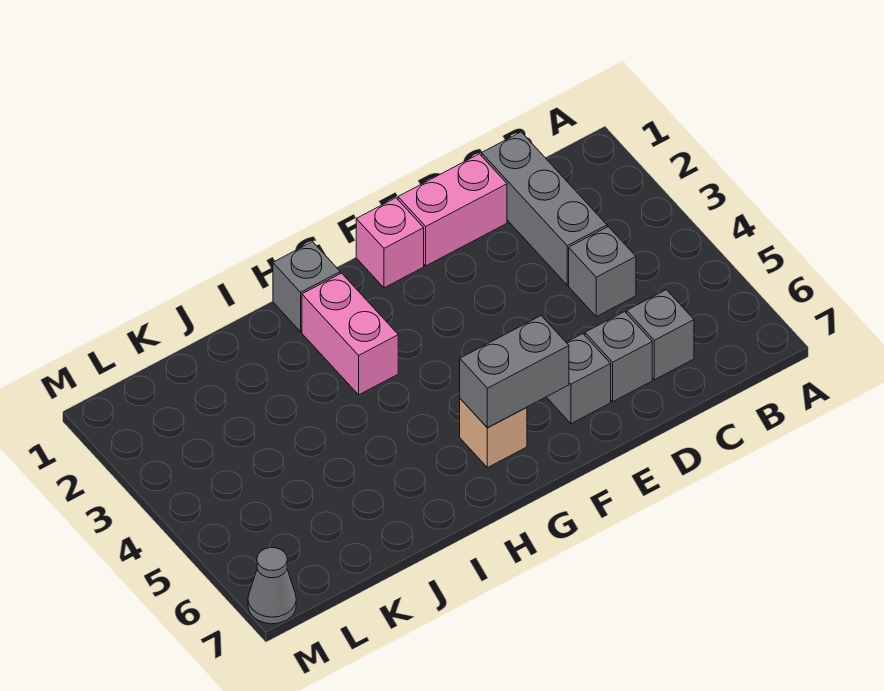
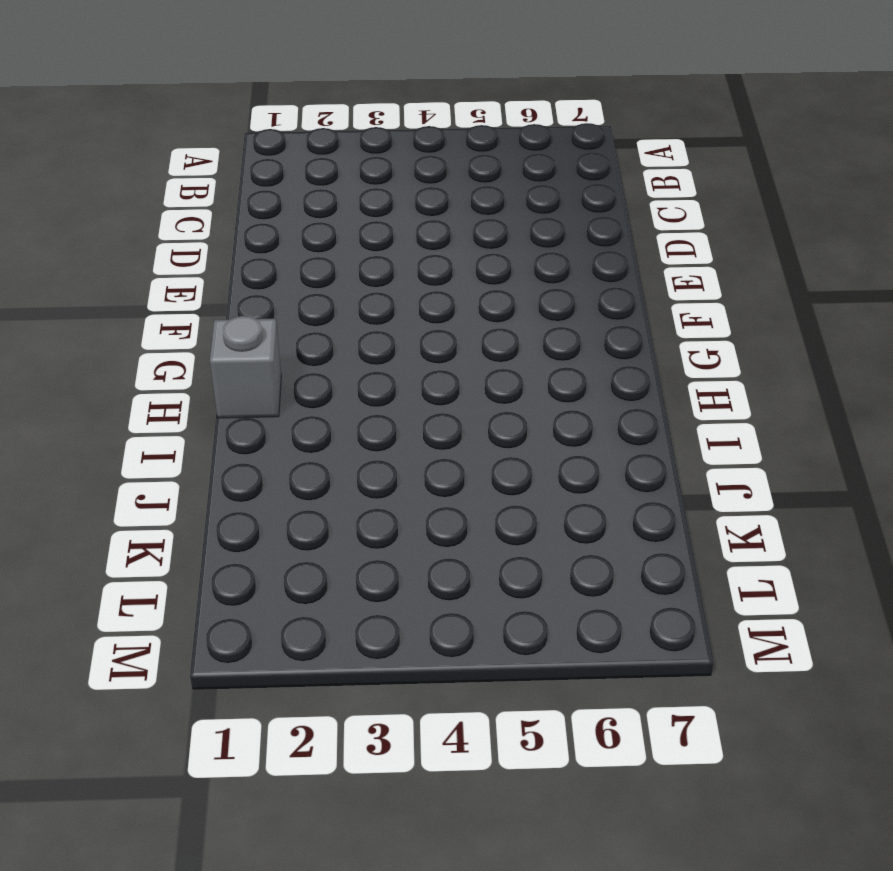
none -> grey brick C1:C3 level 1
none -> grey brick C4 level 1
none -> grey brick C6 level 1

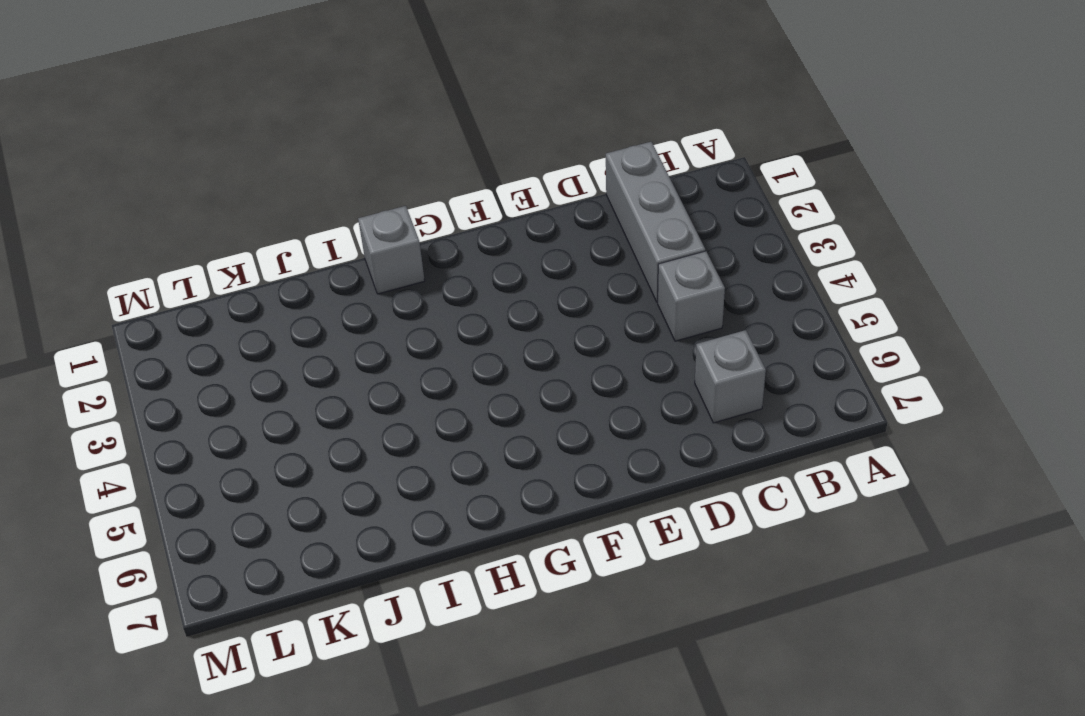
none -> pink brick D1:E1 level 1
none -> grey brick D6 level 1
none -> grey brick E6 level 1

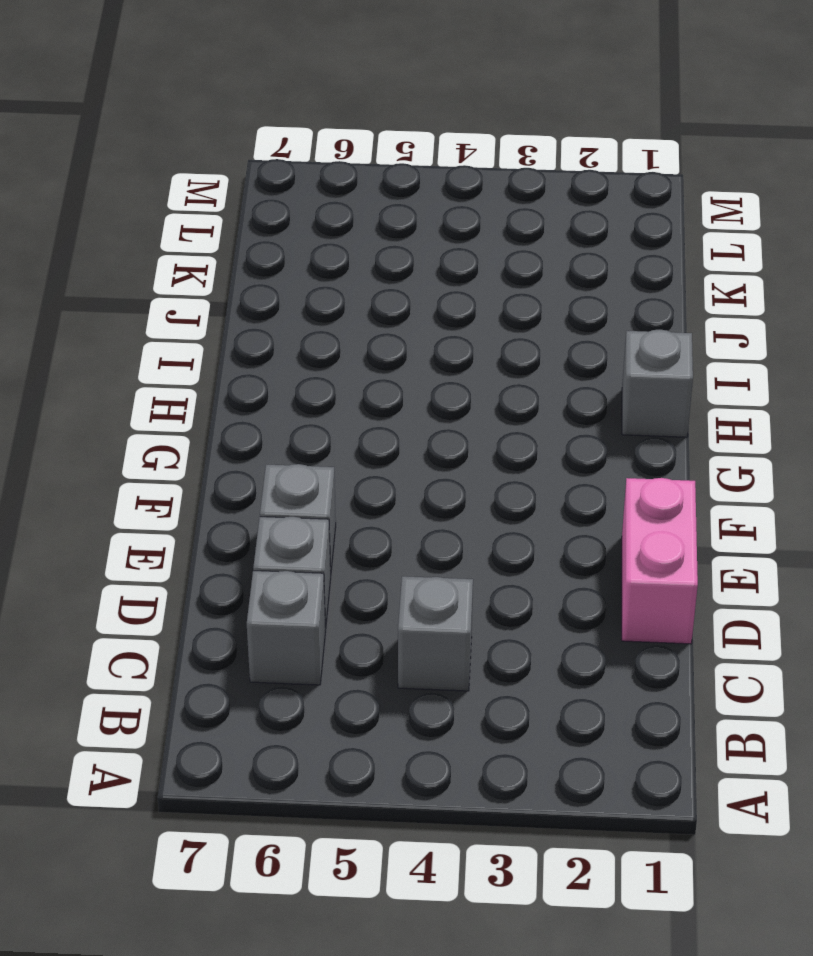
none -> grey brick C1:C3 level 1
none -> pink brick F1 level 1
none -> tan brick G6 level 1

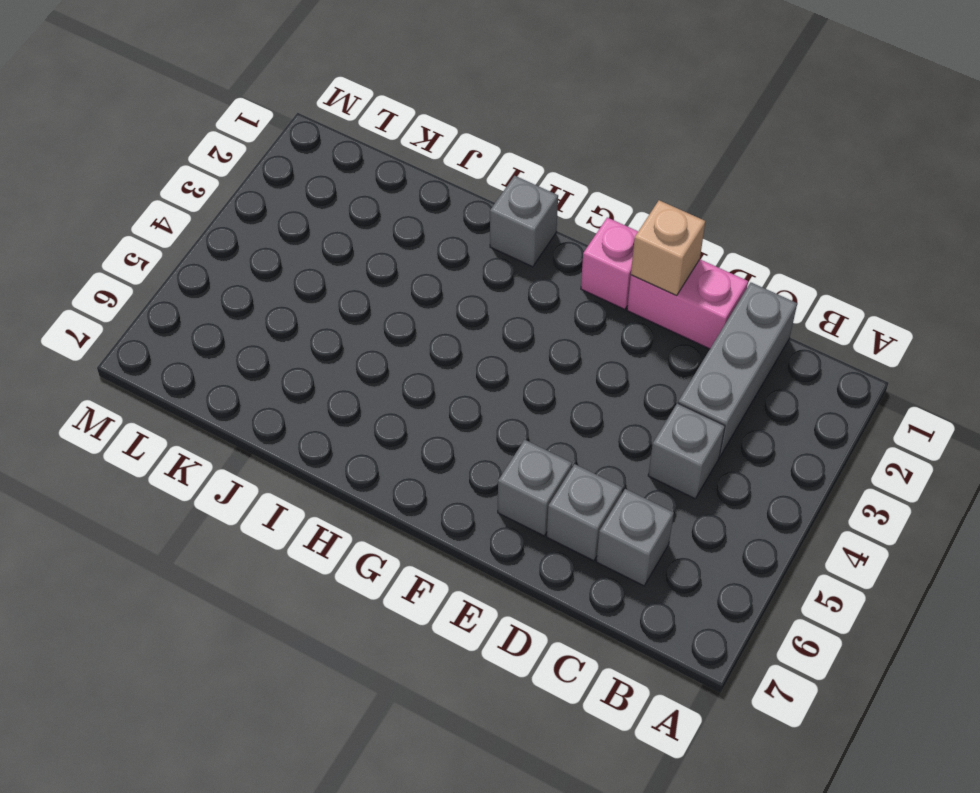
tan brick E1 level 2 -> tan brick G6 level 1
none -> pink brick H2:H3 level 1
none -> grey cone M7 level 1
none -> grey brick F6:G6 level 2

